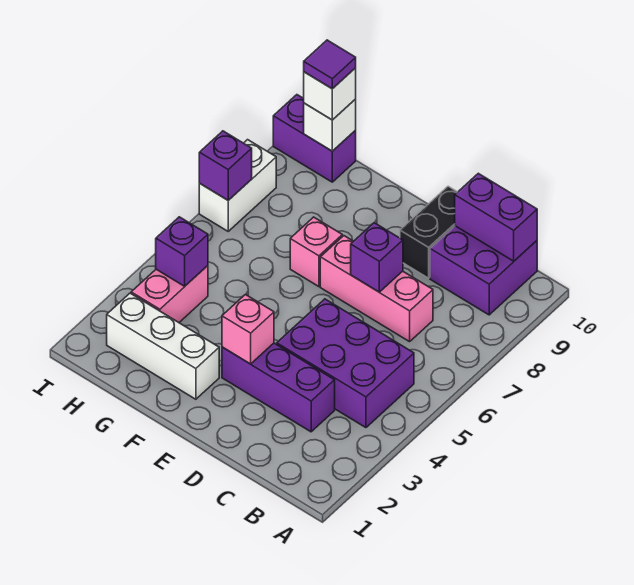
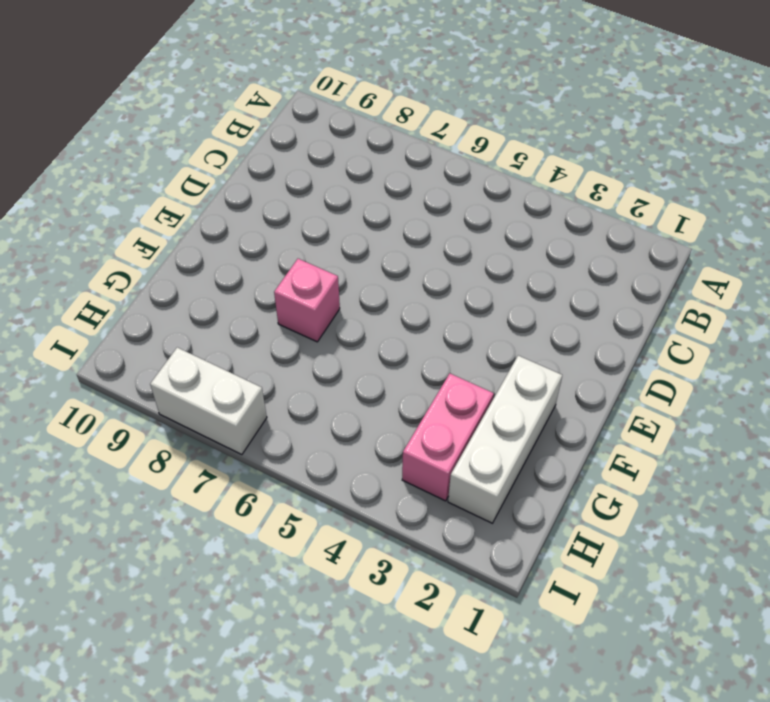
pink brick G3:H3 level 1 -> pink brick H3:H4 level 1
none -> purple brick B4:D5 level 1
none -> purple brick B9:C10 level 1
none -> purple brick C3:E3 level 1

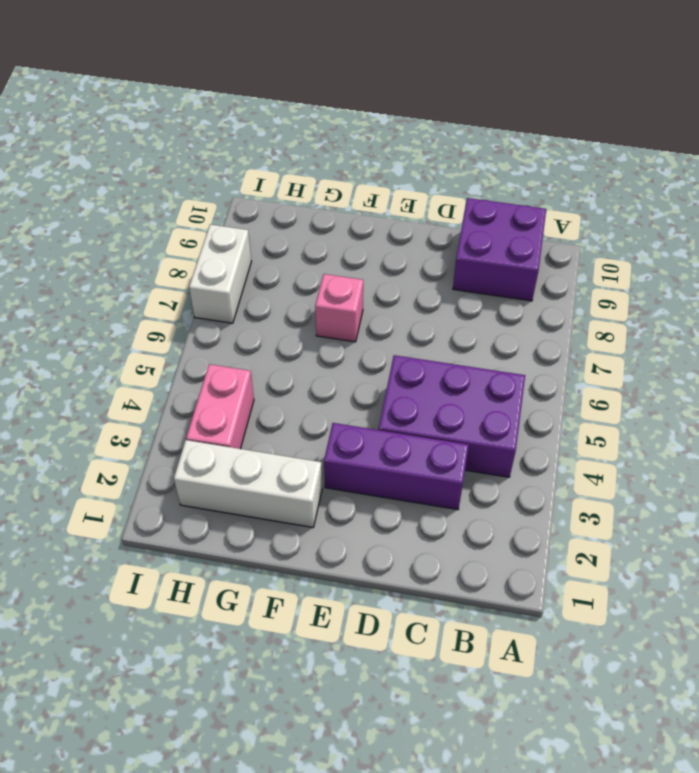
none -> pink brick C7:E7 level 1
none -> black brick D9:D10 level 1
none -> purple brick H10:I10 level 1

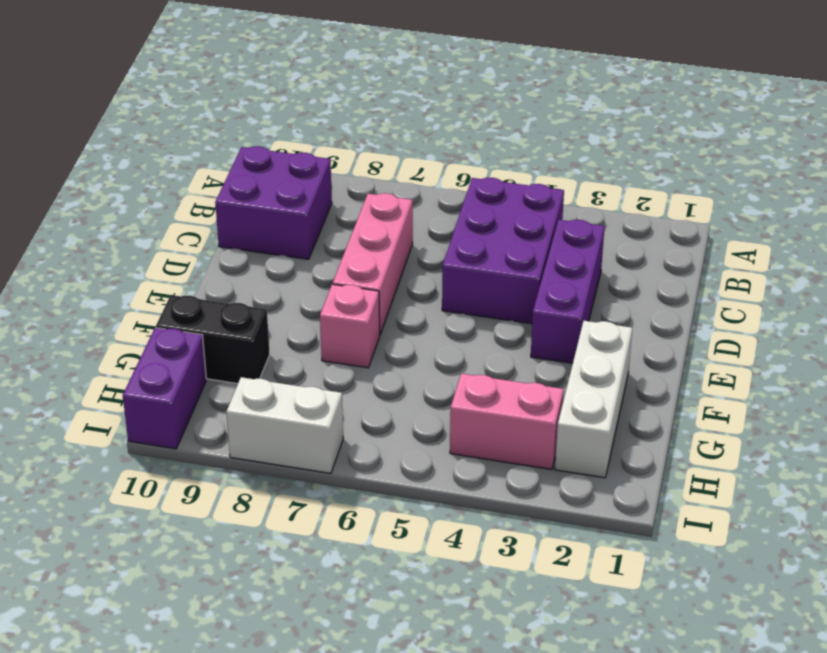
black brick G9:G10 level 1 -> black brick D9:D10 level 1
none -> purple brick B10:C10 level 2
none -> purple brick D7 level 2
none -> pink brick E3 level 2

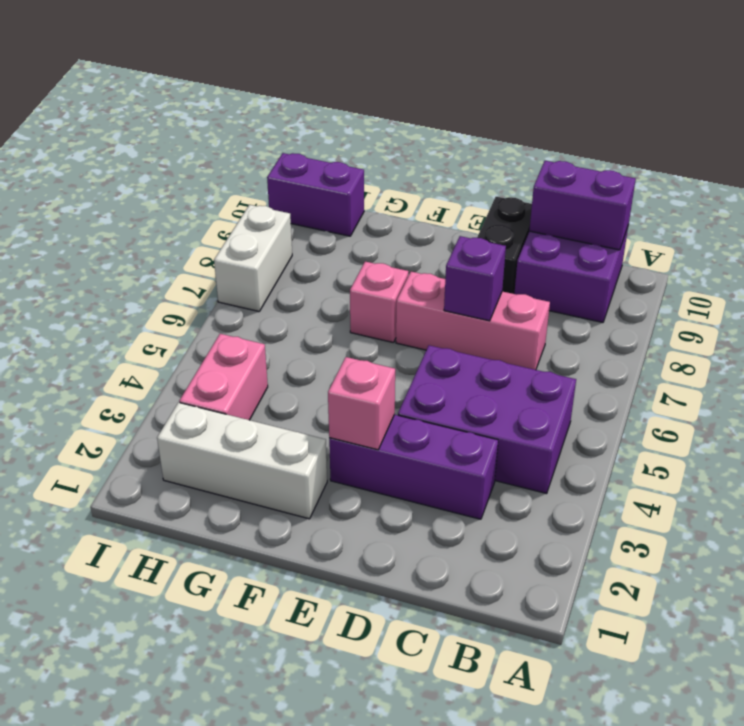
none -> purple brick H4 level 2
none -> white brick H10 level 2
none -> purple brick I7 level 2

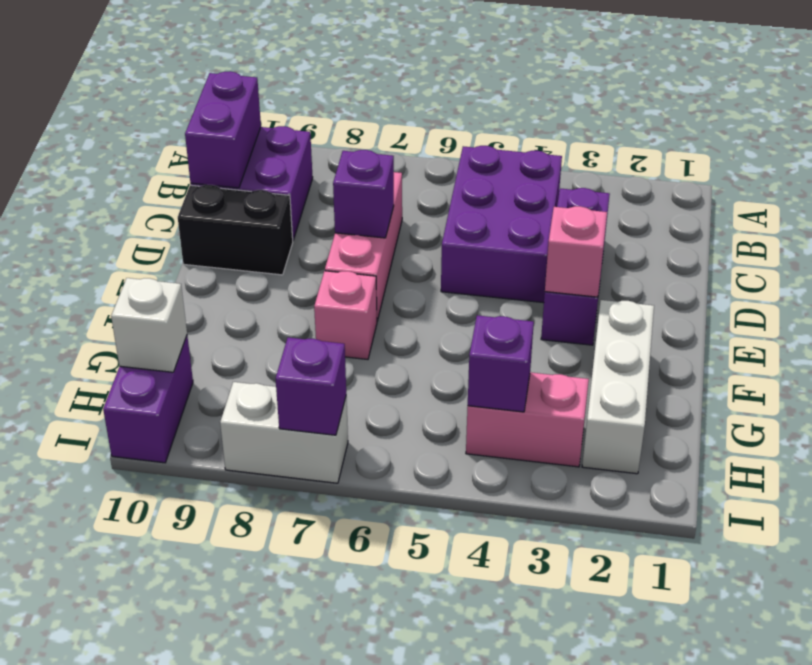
none -> white brick H10 level 3
none -> purple tile H10 level 4

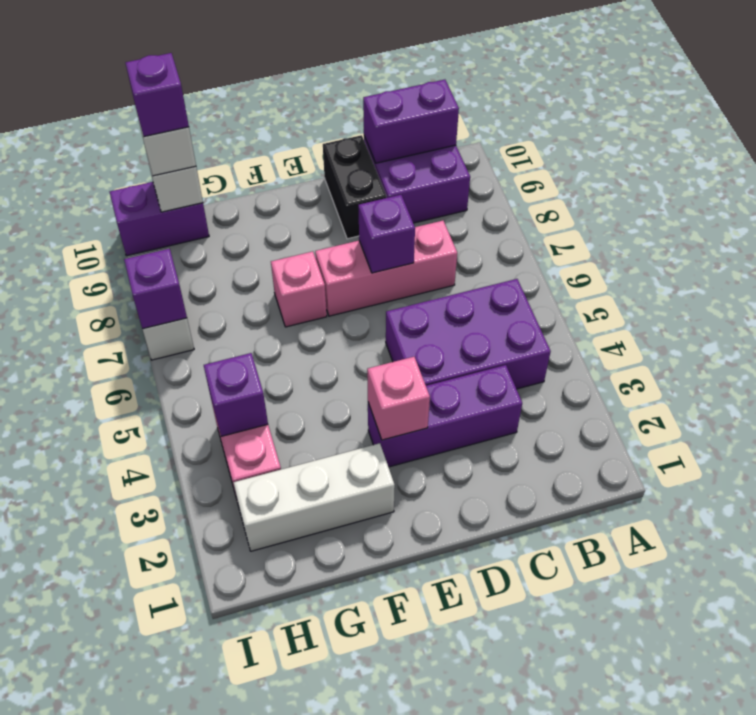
purple brick H10 level 4 -> purple tile H10 level 4

